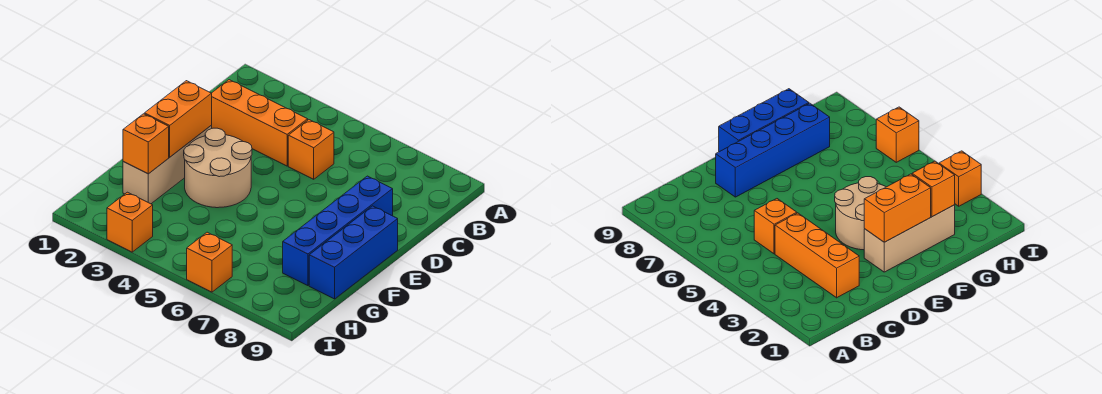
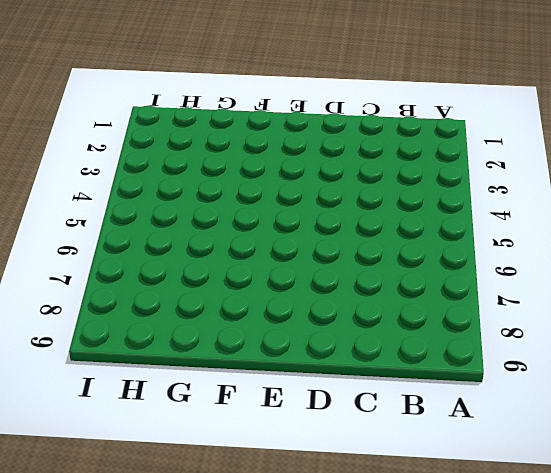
none -> orange brick C2:C4 level 1
none -> orange brick C5 level 1

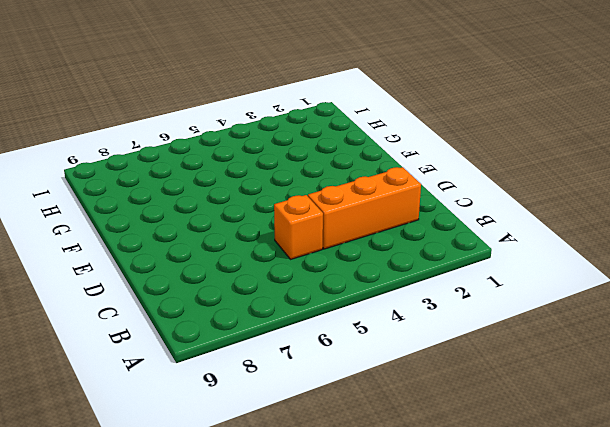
none -> blue brick D8:G8 level 1
none -> tan brick E2:G2 level 1

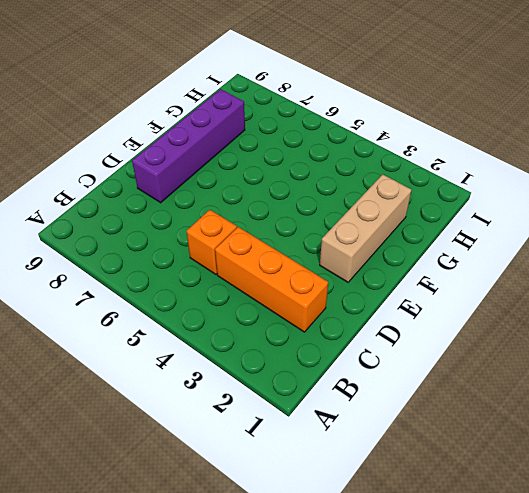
purple brick D8:G8 level 1 -> blue brick D8:G8 level 1
none -> tan round brick E3:F4 level 1
none -> blue brick E9:G9 level 1

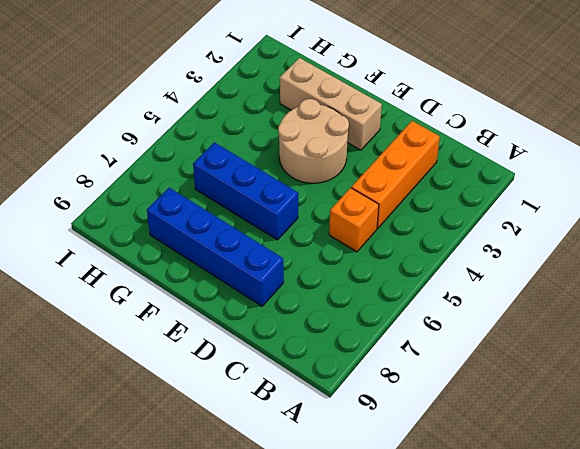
blue brick E6:G6 level 1 -> blue brick E9:G9 level 1
none -> orange brick I3 level 1
none -> orange brick I6 level 1

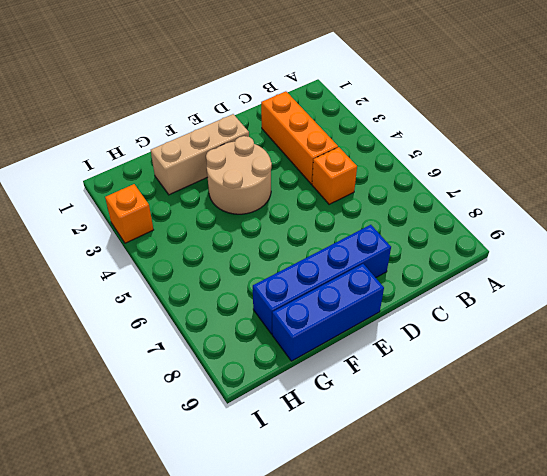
none -> orange brick I6 level 1
none -> orange brick E2:F2 level 2

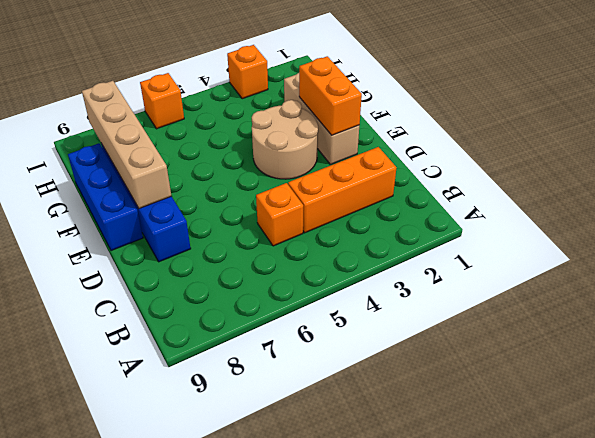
tan brick E8:H8 level 2 -> none
none -> orange brick G2 level 2

